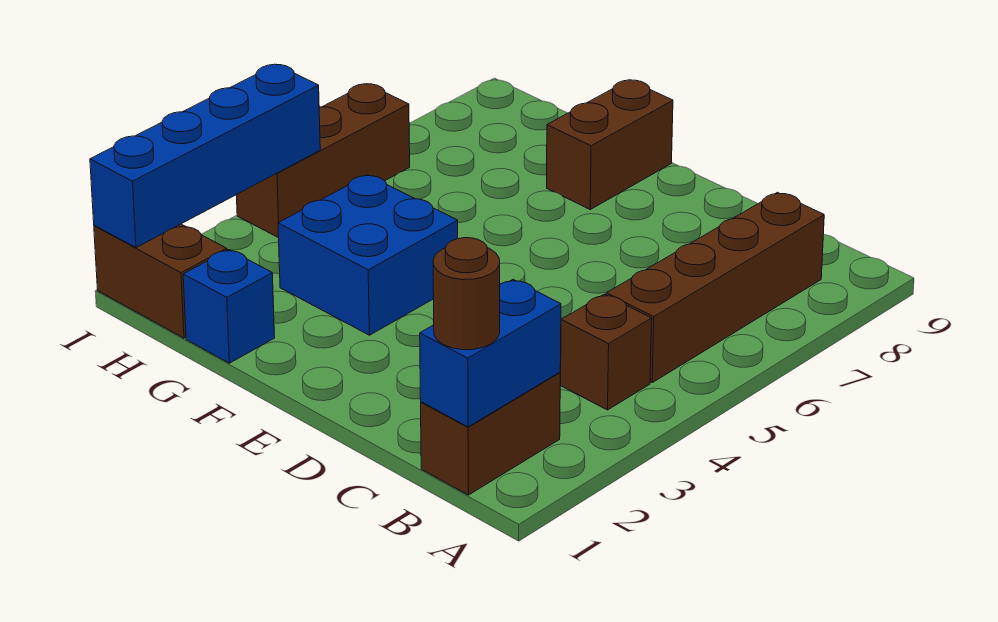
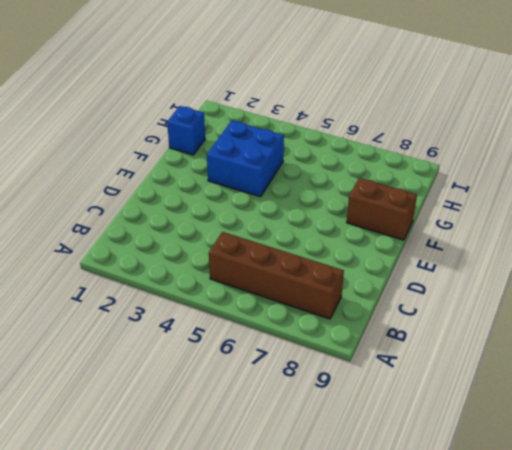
none -> brown brick B1:B2 level 1
none -> brown brick B4 level 1

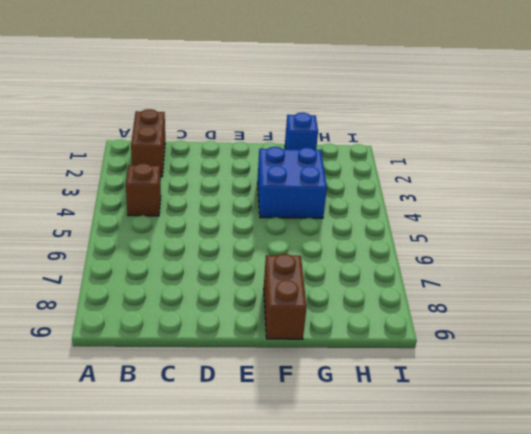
none -> brown brick B5:B8 level 1
none -> brown brick H1:I1 level 1

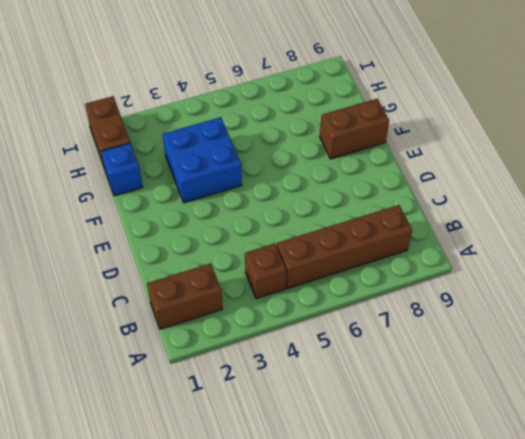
none -> brown brick I4:I6 level 1
none -> blue brick B1:B2 level 2

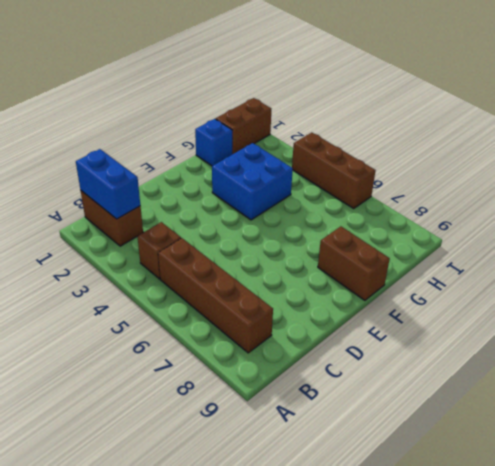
none -> blue brick I1:I4 level 2
none -> brown round brick B1 level 3

